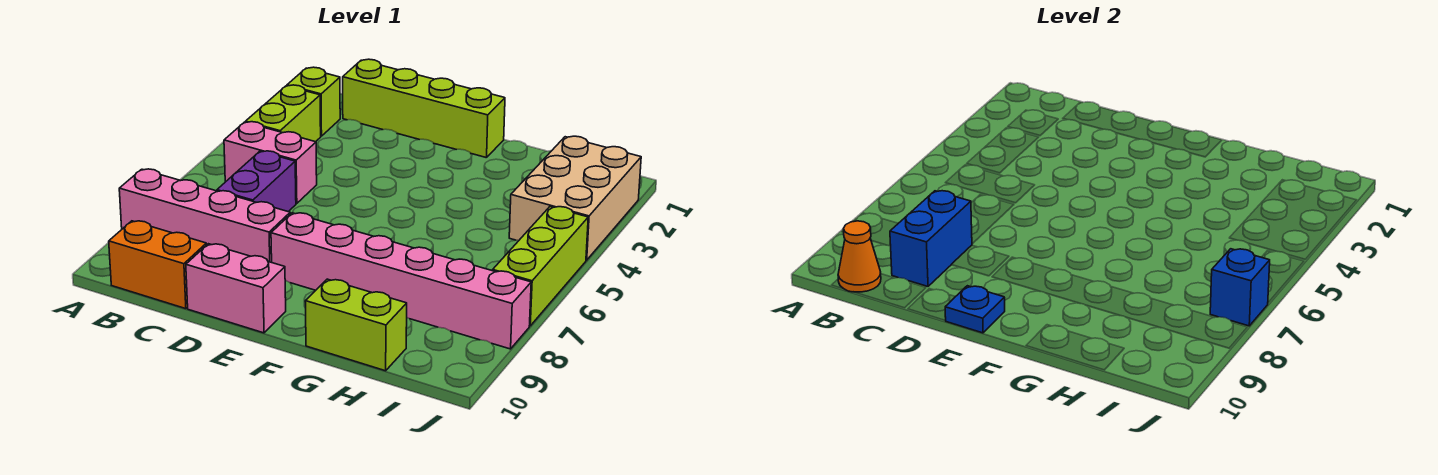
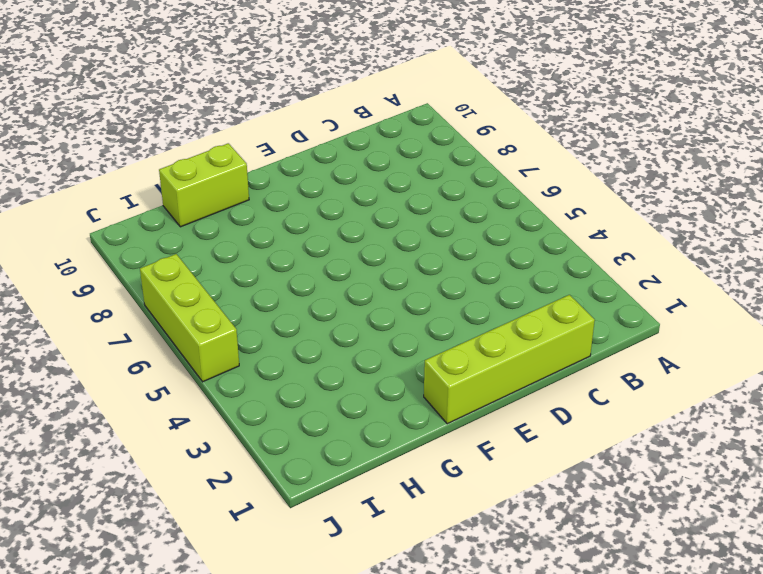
none -> pink brick A8:D8 level 1
none -> lime brick B2 level 1
none -> lime brick B3:B4 level 1

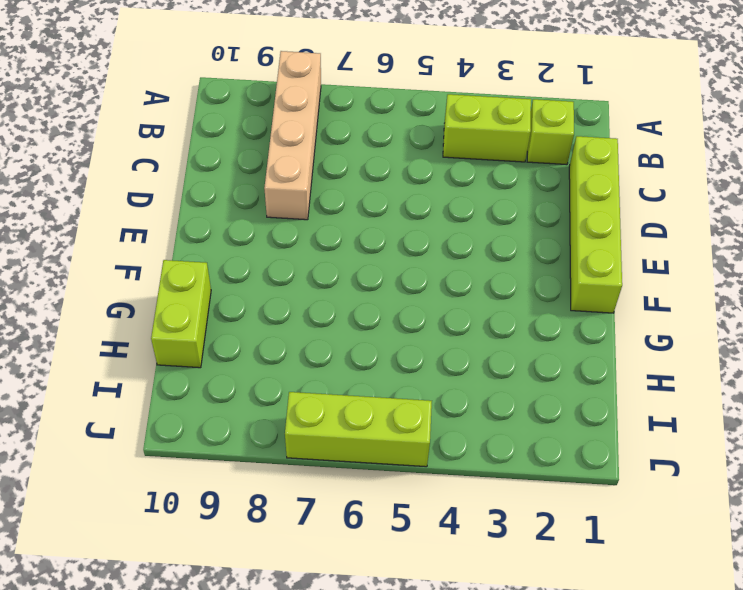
tan brick A8:D8 level 1 -> pink brick A8:D8 level 1
none -> pink brick B5:C5 level 1
none -> orange brick B10:C10 level 1
none -> purple brick C6:C7 level 1

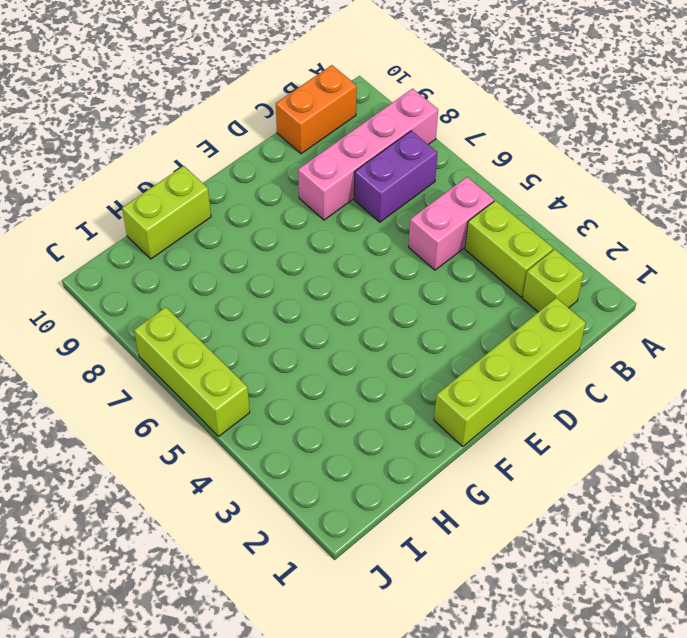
purple brick B7:C7 level 1 -> purple brick C6:C7 level 1
none -> pink brick D10:E10 level 1
none -> pink brick E8:J8 level 1
none -> tan brick I2:J4 level 1

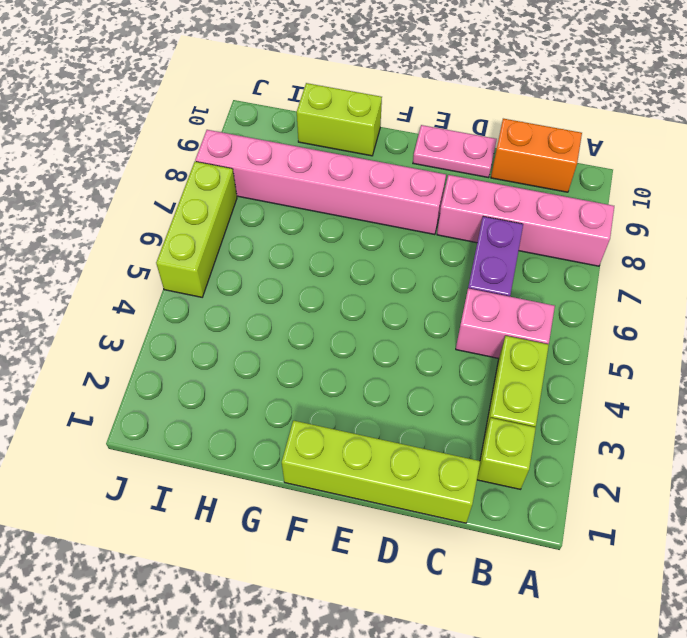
pink plate D10:E10 level 1 -> pink brick D10:E10 level 1
none -> tan brick I2:J4 level 1
none -> orange cone B10 level 2
none -> blue brick C8:C9 level 2

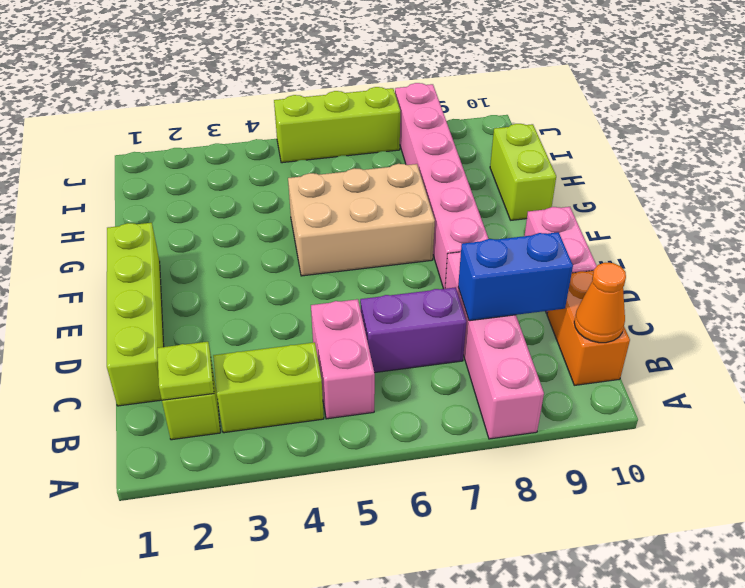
lime plate B2 level 2 -> none
tan brick F5:G7 level 1 -> tan brick I2:J4 level 1
none -> blue plate E10 level 2
none -> blue brick J7 level 2

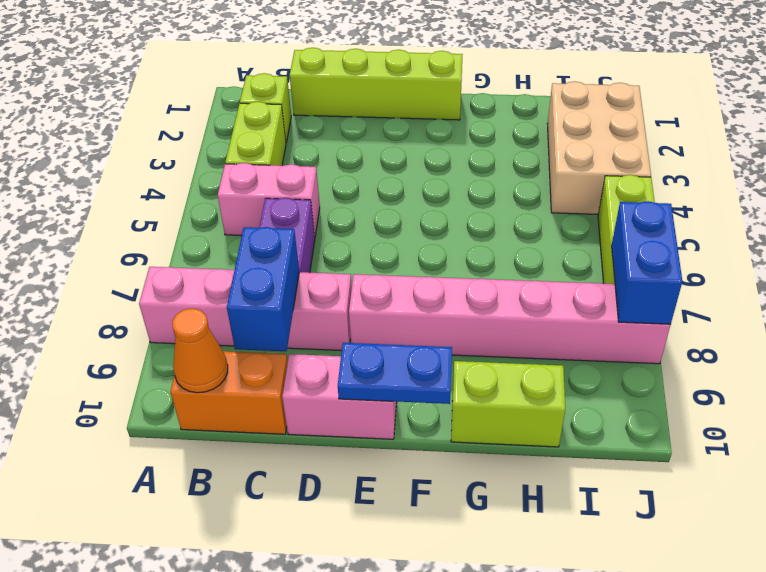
blue plate E10:F10 level 2 -> blue plate E10 level 2
blue brick J7:J8 level 2 -> blue brick J7 level 2

